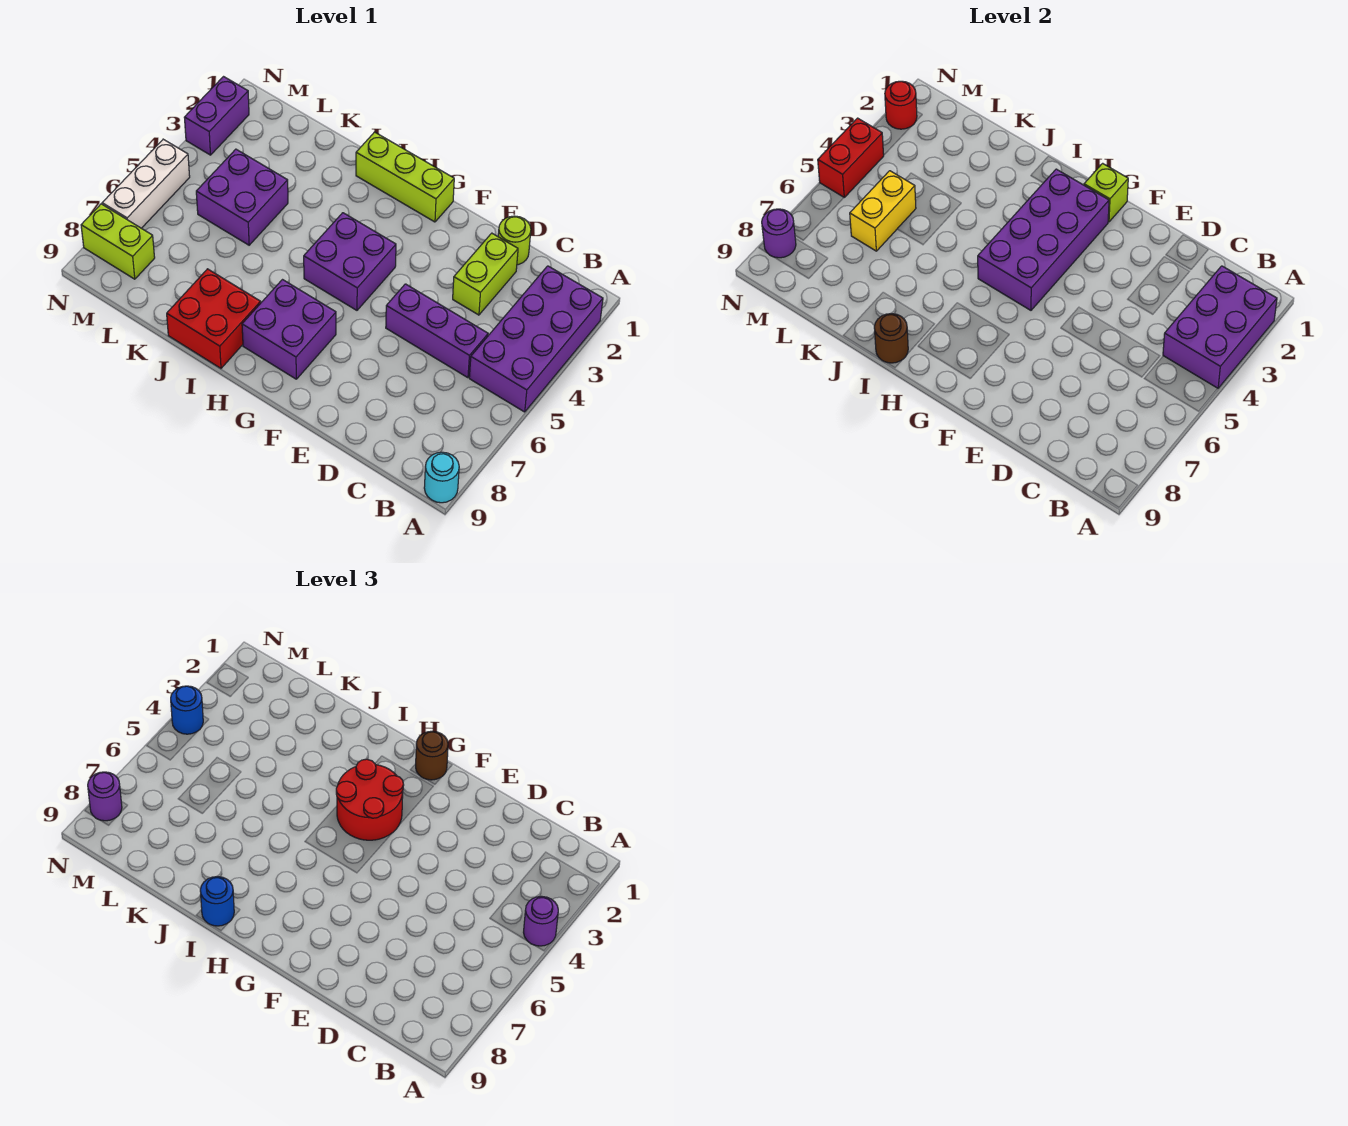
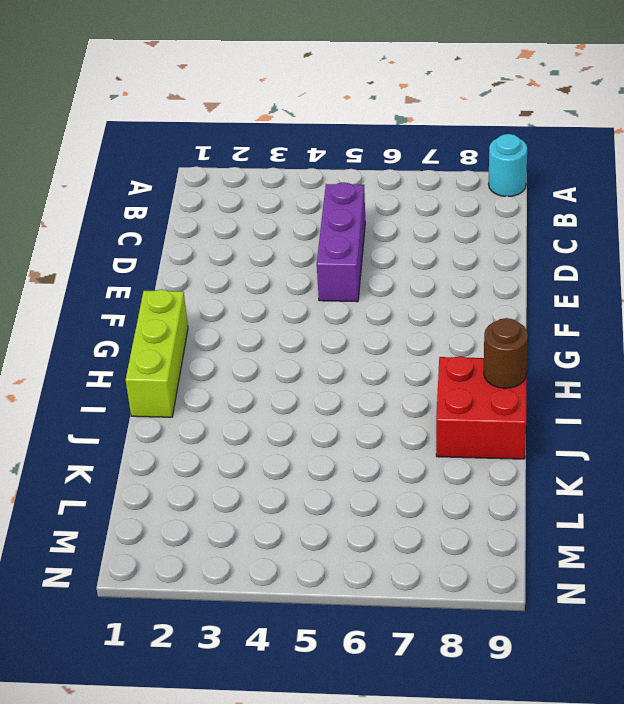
none -> purple brick A2:B5 level 1
none -> lime round brick D1 level 1
none -> lime brick D2:D3 level 1

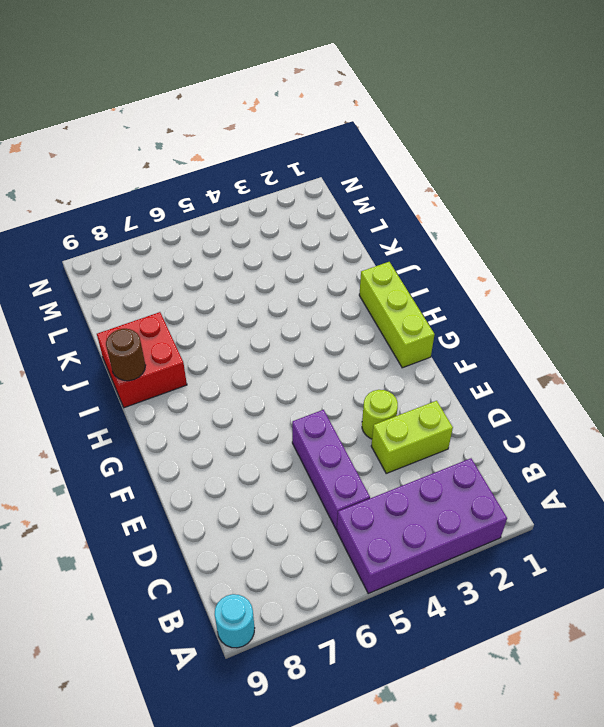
lime round brick E3 level 1 -> lime round brick D1 level 1
none -> purple brick G4:H5 level 1
none -> purple brick G7:H8 level 1
none -> purple brick K4:L5 level 1

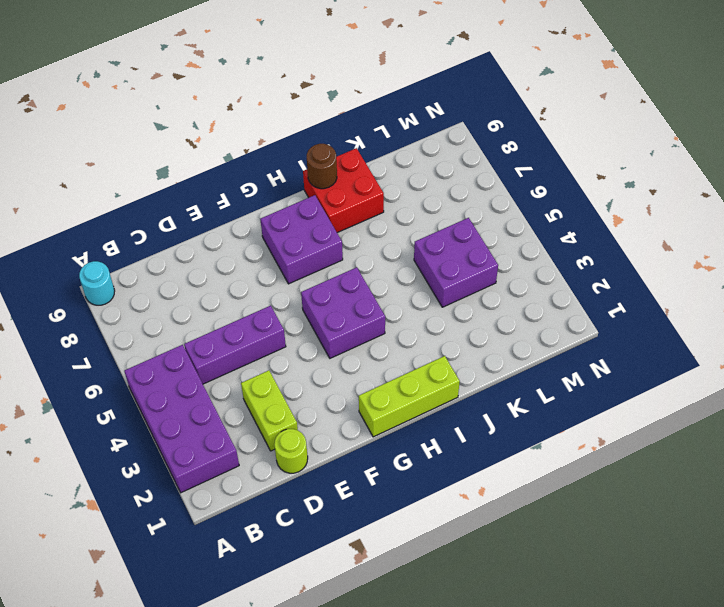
none -> lime brick M8:N8 level 1
none -> purple brick N2:N3 level 1
none -> white brick N5:N7 level 1

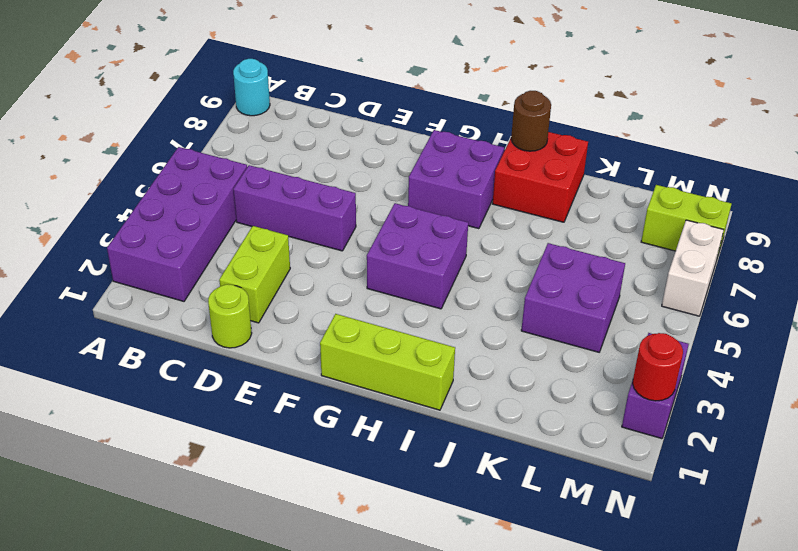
white brick N6:N7 level 1 -> white brick N5:N7 level 1
none -> purple brick A2:B4 level 2
none -> lime brick G1 level 2
none -> purple brick G2:H5 level 2

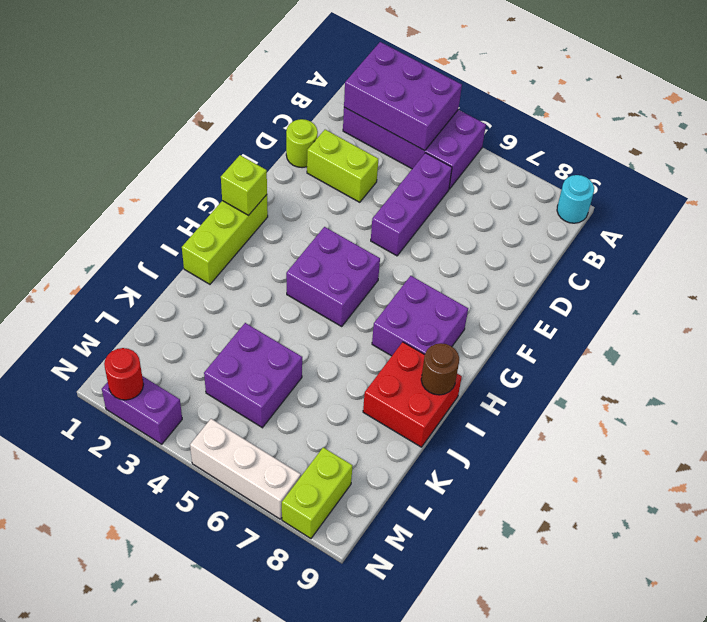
none -> purple brick G2:H5 level 2
none -> yellow brick L5:L6 level 2
none -> red brick N4:N5 level 2

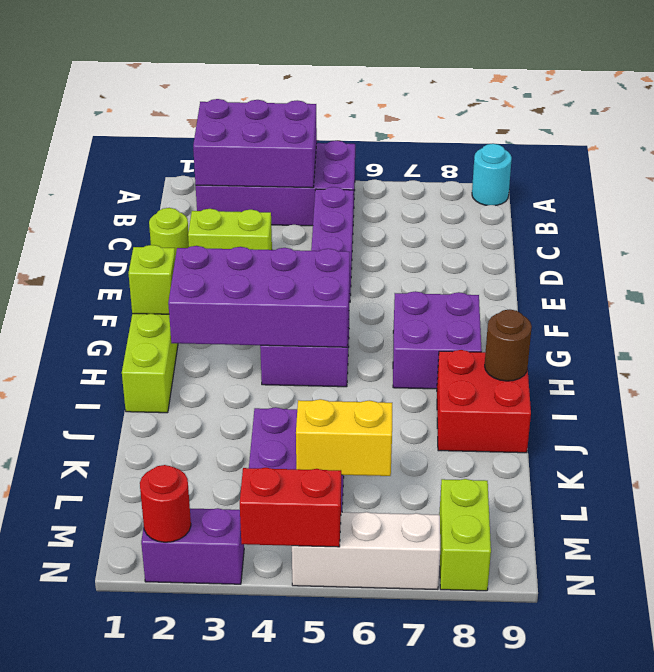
none -> purple round brick N8 level 2
none -> purple round brick A4 level 3
none -> brown round brick G1 level 3

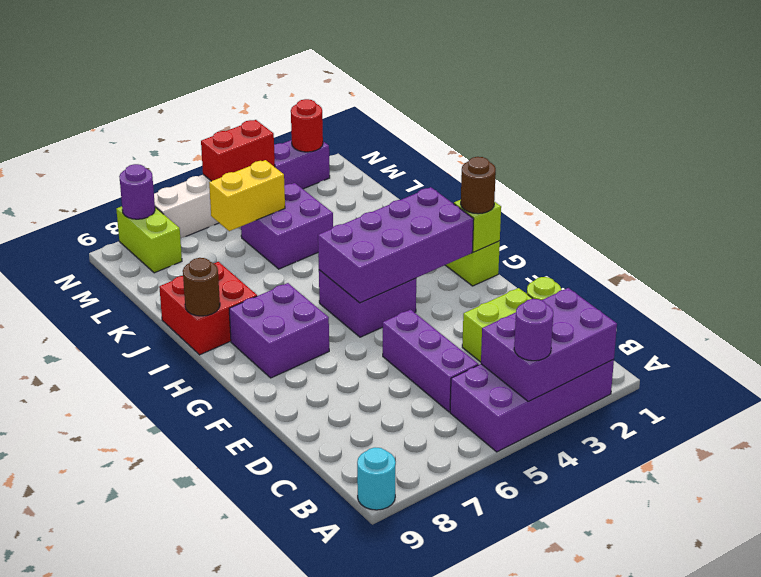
none -> red round brick G3:H4 level 3
none -> blue round brick I9 level 3
none -> blue round brick N4 level 3

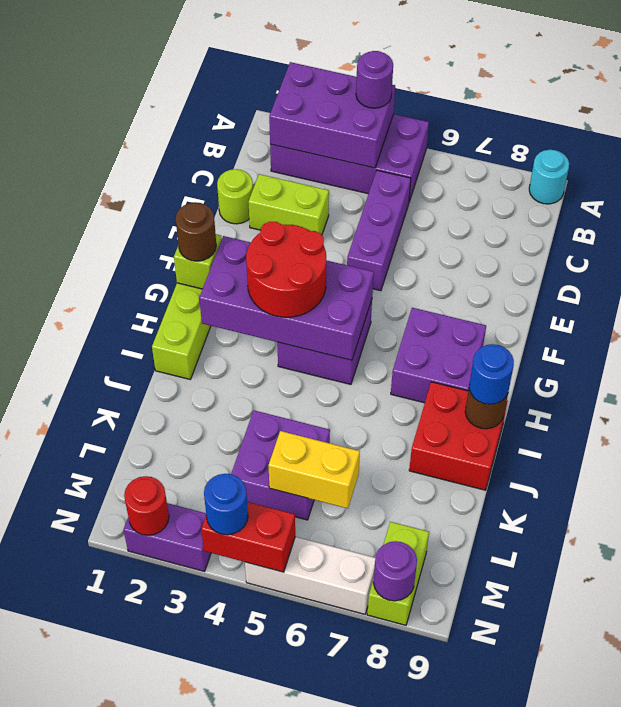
none -> purple round brick N8 level 3

